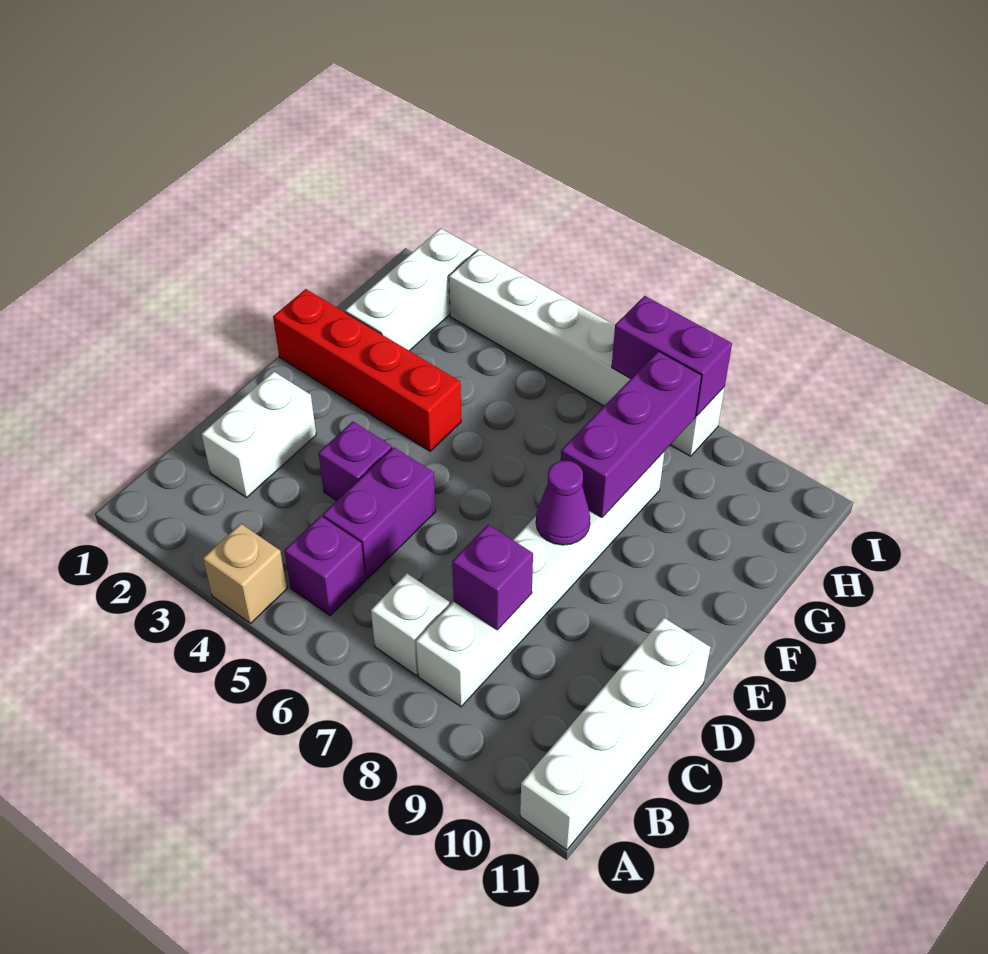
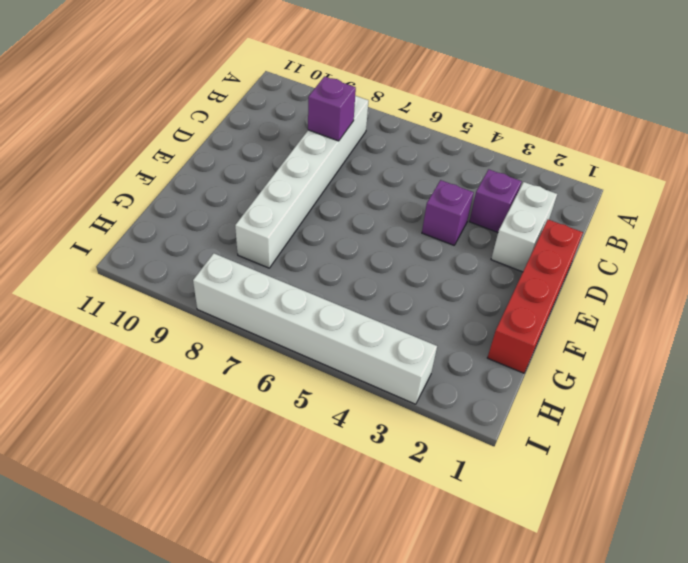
purple brick C3 level 1 -> purple brick B5 level 1
red brick D1:G1 level 1 -> red brick F1:F4 level 1
none -> tan brick A4 level 1
none -> white brick A11:D11 level 1
none -> white brick B7 level 1

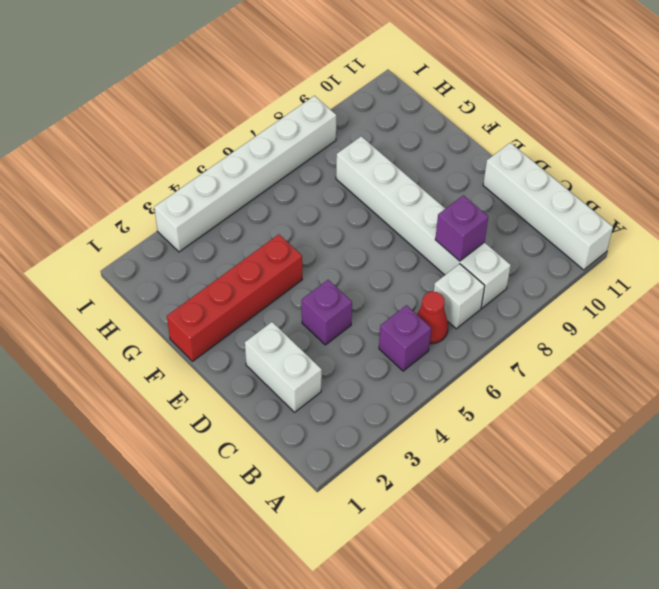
red cone B6 level 1 -> none
none -> tan brick A4 level 1
none -> purple brick C5:D5 level 1
none -> white brick G2:I2 level 1

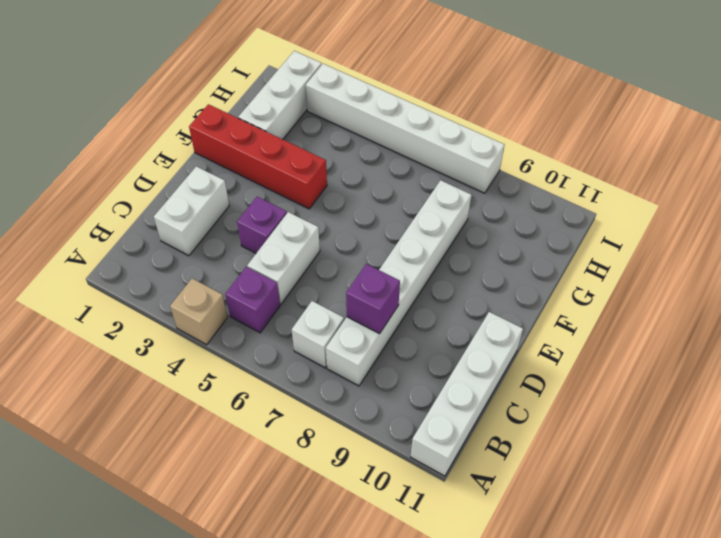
white brick C5:D5 level 1 -> purple brick C5:D5 level 1
none -> purple cone E8 level 2
none -> purple brick F8:H8 level 2
none -> purple brick I7:I8 level 2

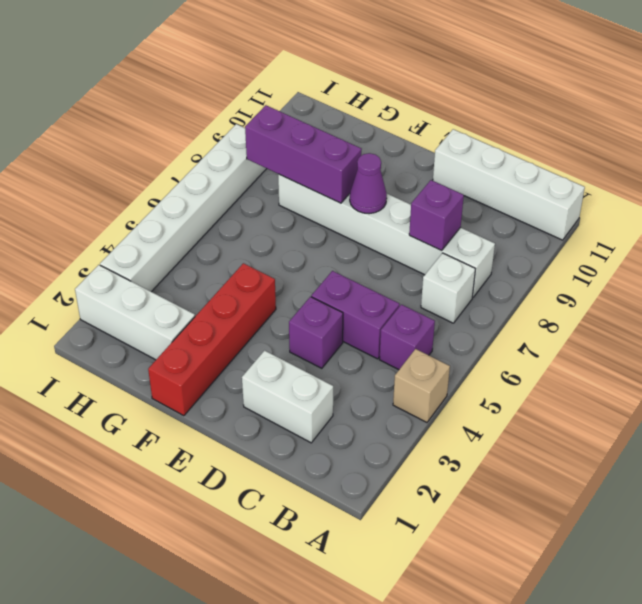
none -> purple brick I7:I8 level 2

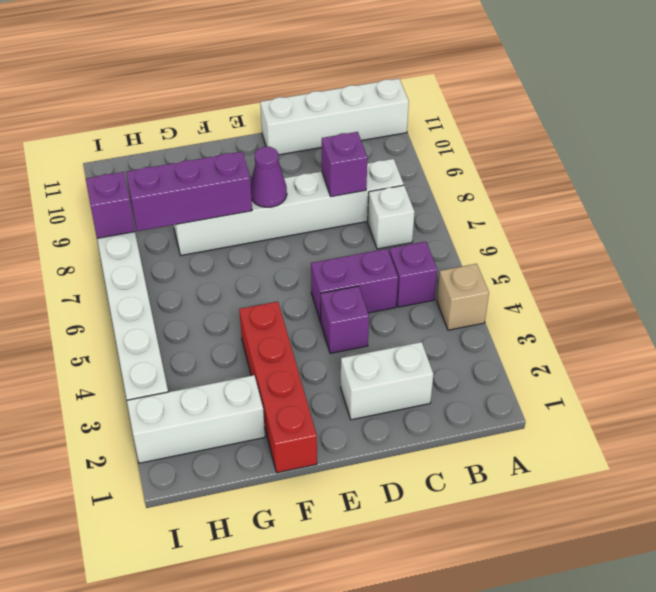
purple brick I8 level 2 -> purple brick I7:I8 level 2

